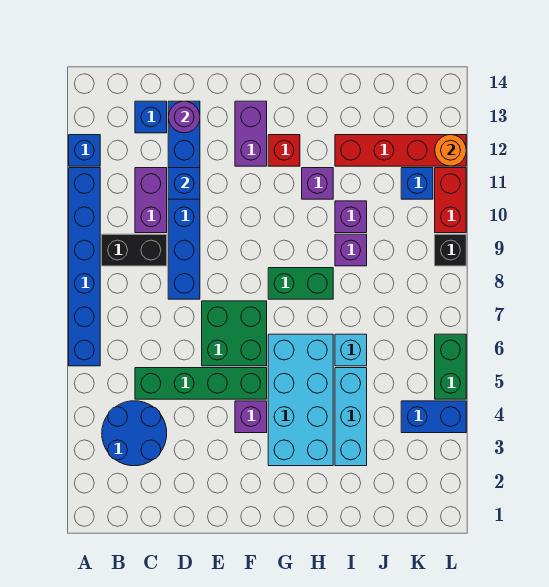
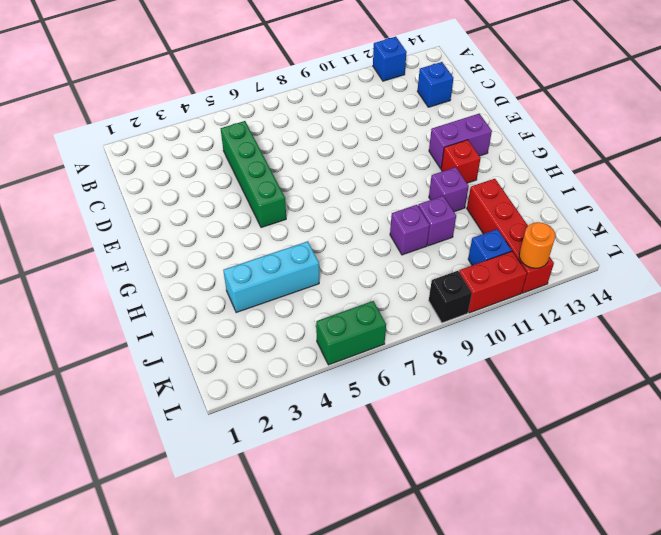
none -> blue brick A6:A11 level 1
none -> blue round brick B3:C4 level 1
none -> black brick B9:C9 level 1

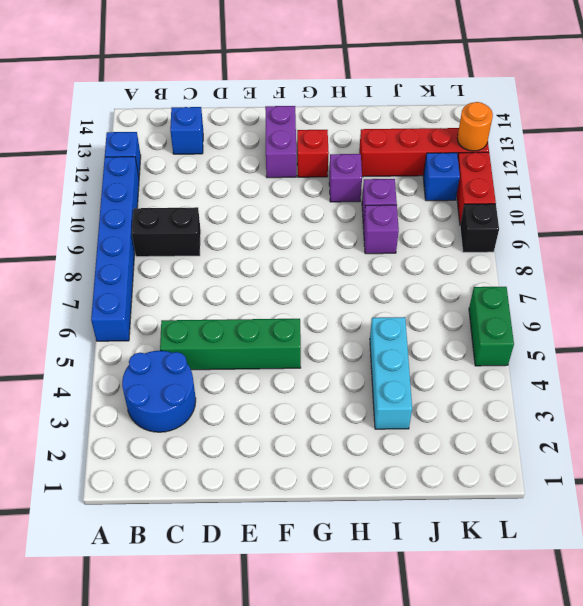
none -> purple brick C10:C11 level 1
none -> blue brick D8:D13 level 1
none -> green brick E6:F7 level 1

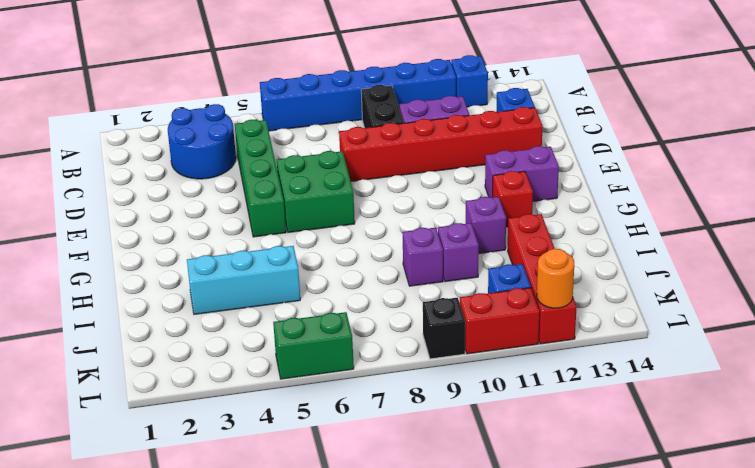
red brick D8:D13 level 1 -> blue brick D8:D13 level 1
none -> purple brick F4 level 1
none -> cyan brick G3:H6 level 1
none -> green brick G8:H8 level 1

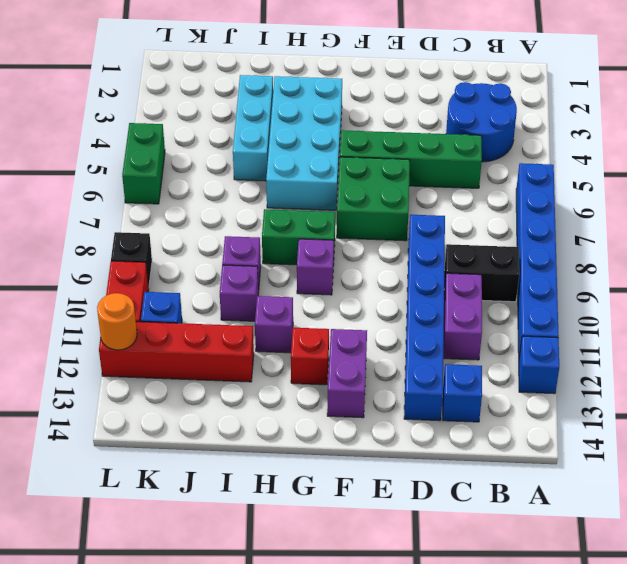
purple brick G9 level 1 -> purple brick F4 level 1
none -> cyan brick I6 level 1
none -> blue brick K4:L4 level 1
none -> blue brick D11 level 2

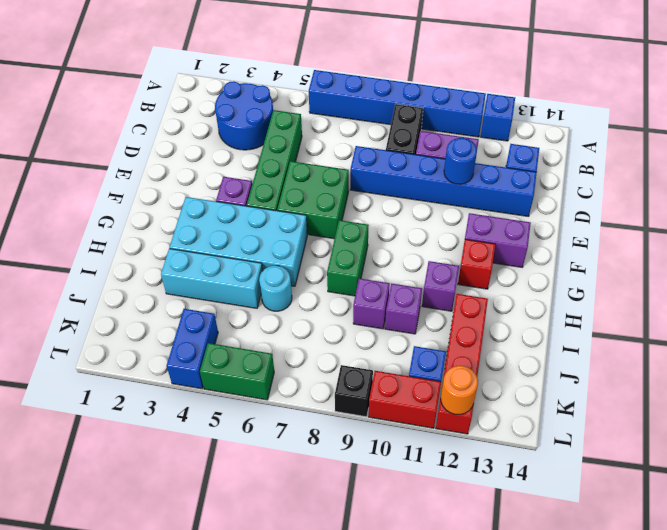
blue round brick D11 level 2 -> blue brick D11 level 2
cyan round brick I6 level 1 -> cyan brick I6 level 1
none -> purple round brick D13 level 2

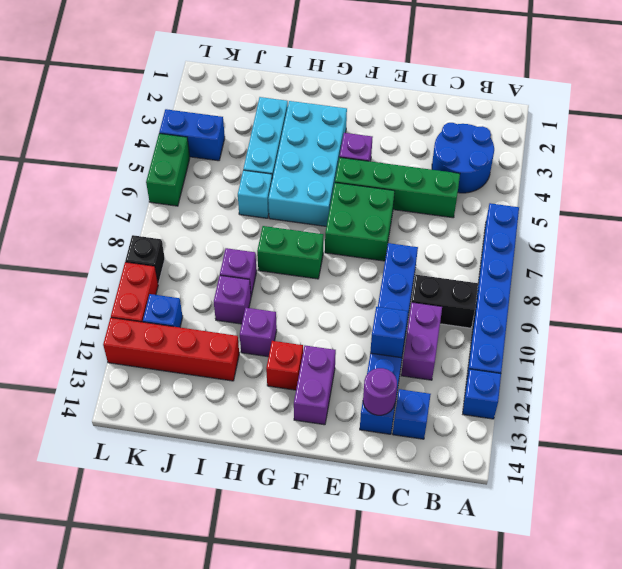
none -> orange round brick L12 level 2

